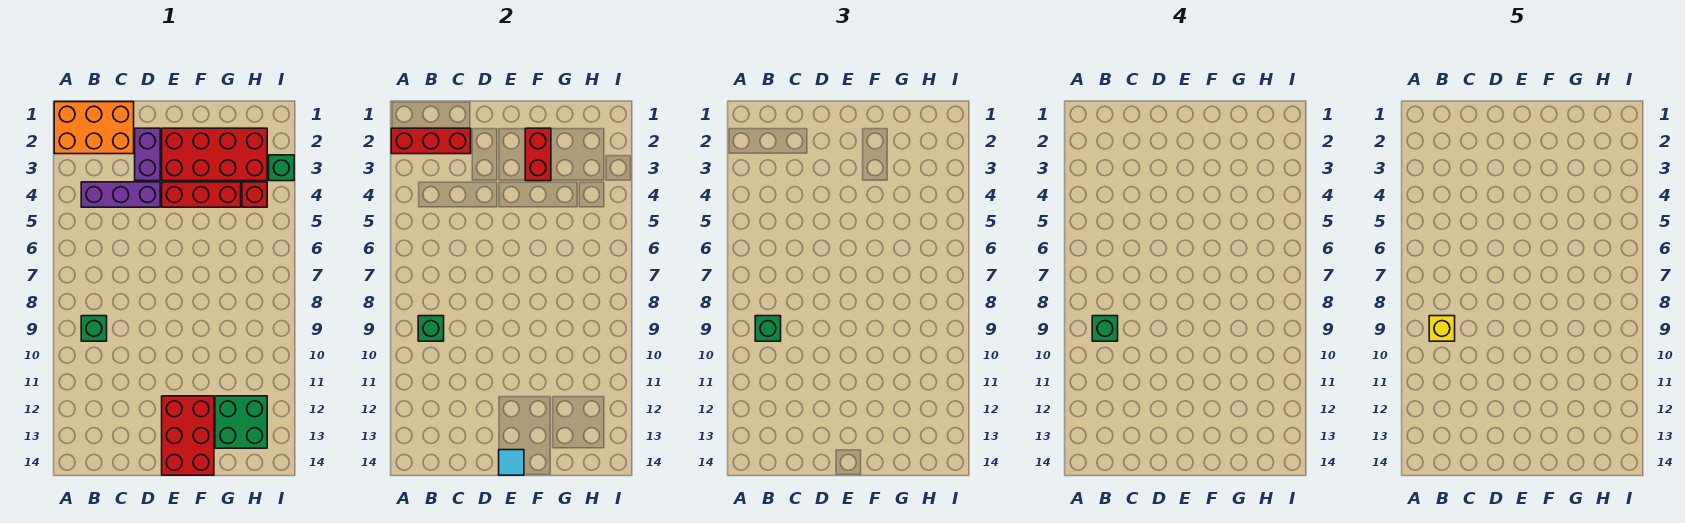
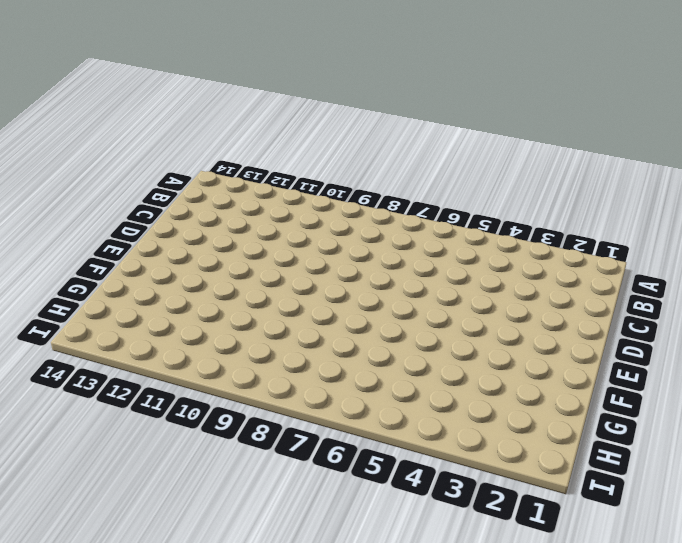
none -> orange brick A1:C2 level 1
none -> purple brick B4:D4 level 1
none -> green brick B9 level 1

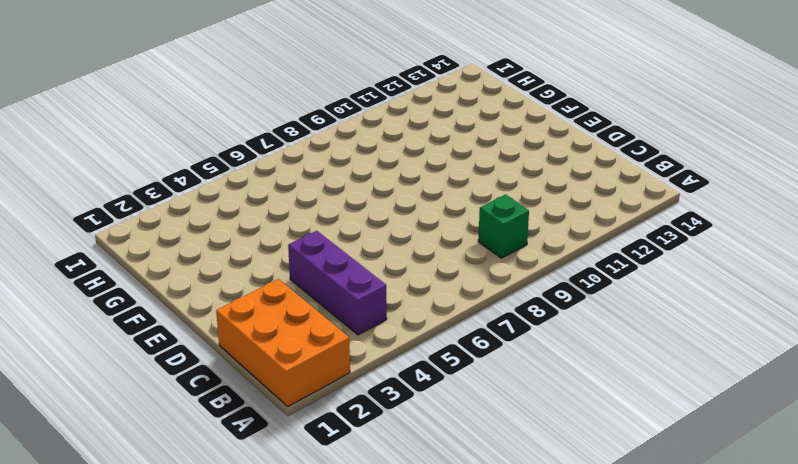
none -> purple brick D2:D3 level 1
none -> red brick E2:H3 level 1
none -> red brick E4:G4 level 1

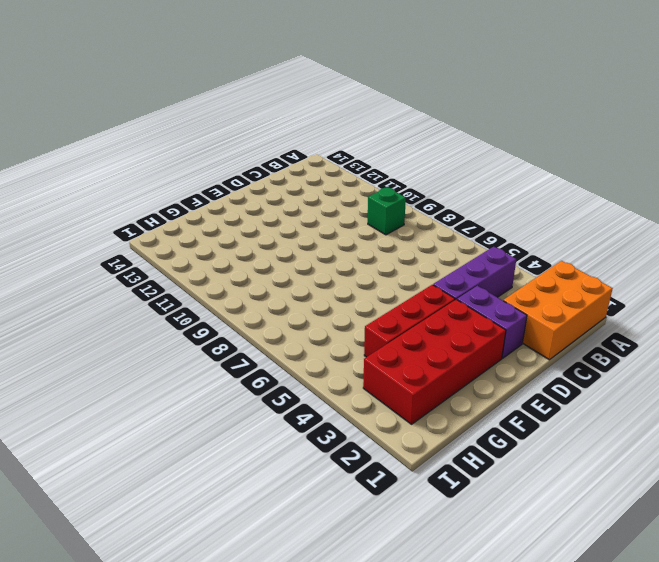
none -> red brick E12:F14 level 1
none -> green brick G12:H13 level 1
none -> red brick H4 level 1

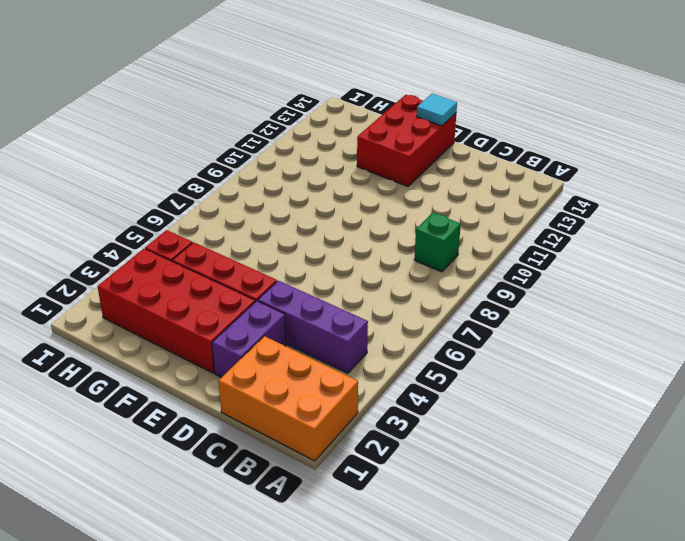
none -> green brick G12:H13 level 1
none -> green brick I3 level 1
none -> red brick A2:C2 level 2

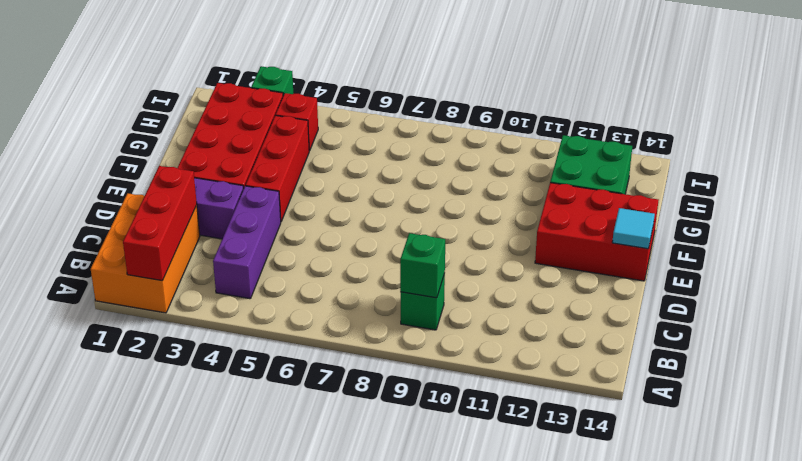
none -> red brick F2:F3 level 2
none -> green brick B9 level 3
none -> green brick B9 level 4

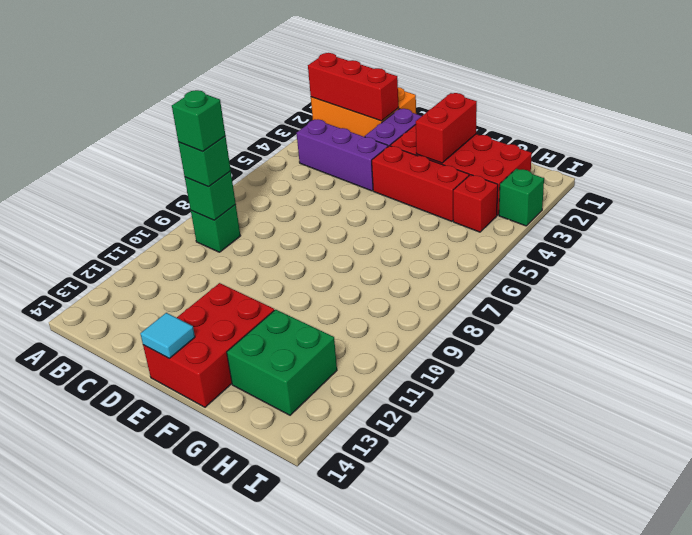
none -> yellow brick B9 level 5

